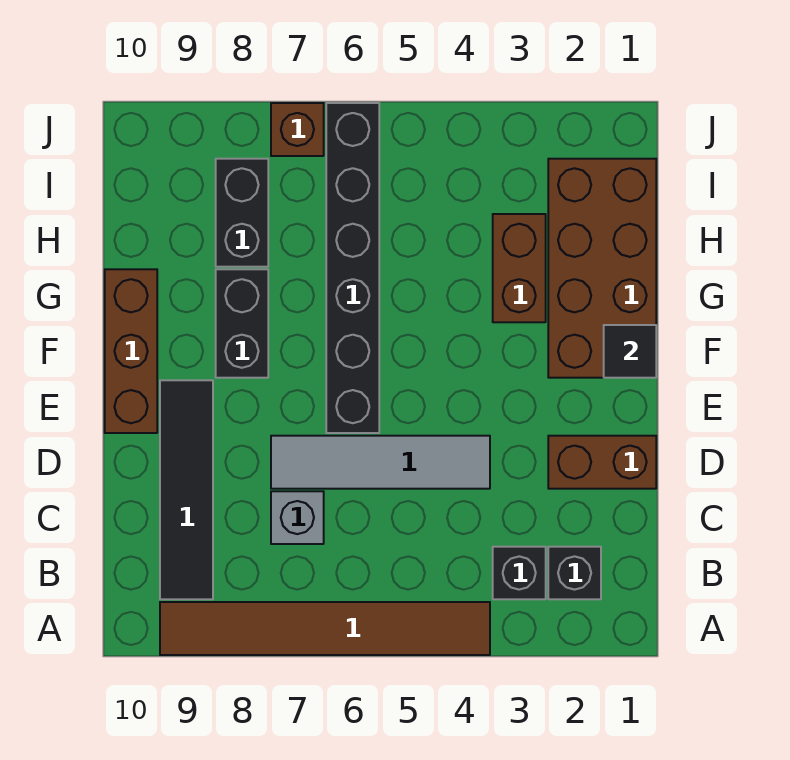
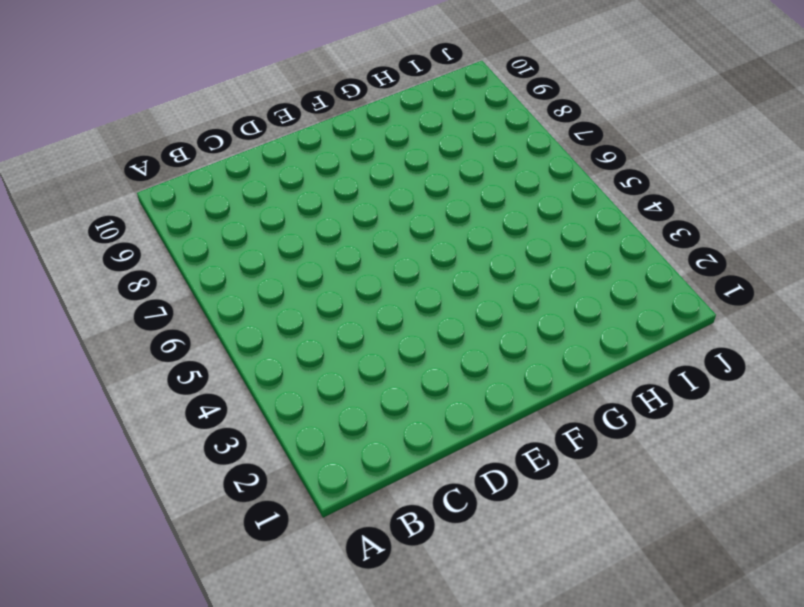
none -> brown tile A4:A9 level 1
none -> black brick B2 level 1
none -> black brick B3 level 1

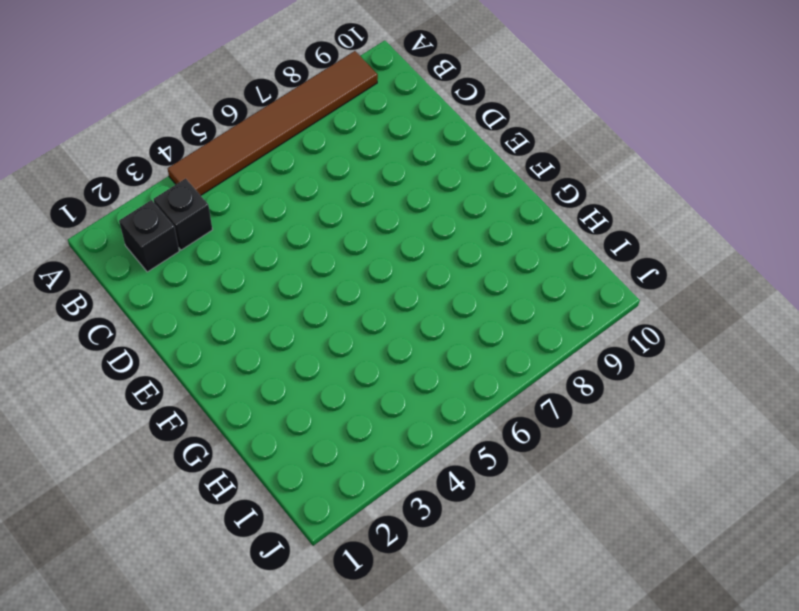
none -> black tile B9:E9 level 1
none -> grey brick C7 level 1
none -> brown brick D1:D2 level 1

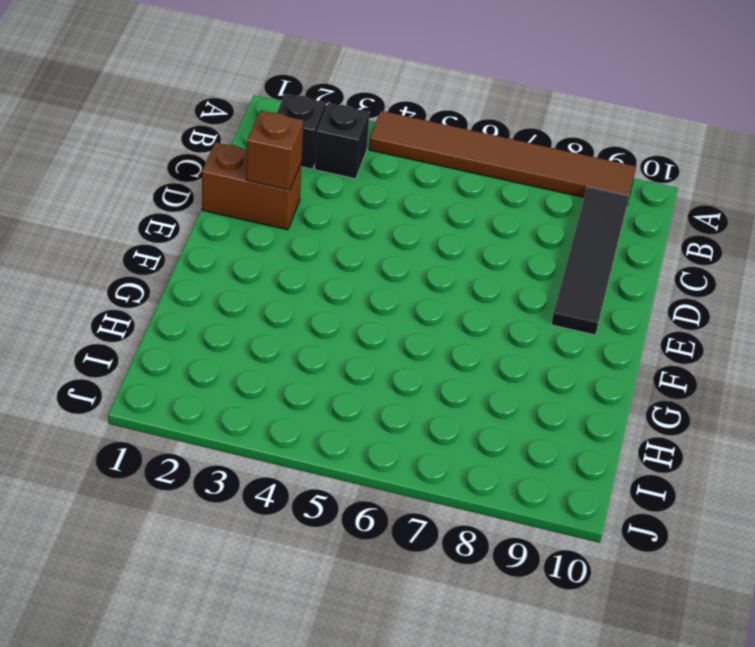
brown brick D2 level 2 -> brown brick J7 level 1
none -> grey brick C7 level 1
none -> grey tile D4:D7 level 1
none -> black brick E6:J6 level 1

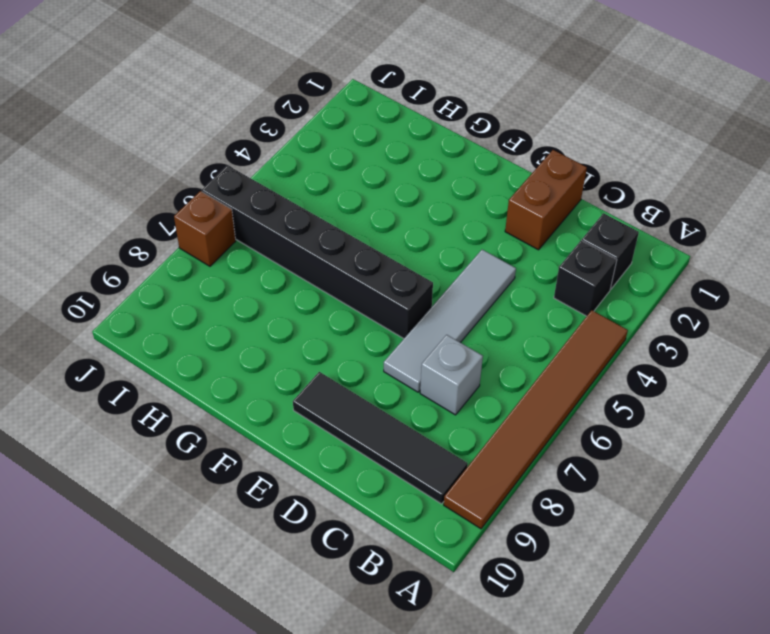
none -> brown brick E10:G10 level 1
none -> brown brick F1:I2 level 1
none -> black brick F8:G8 level 1

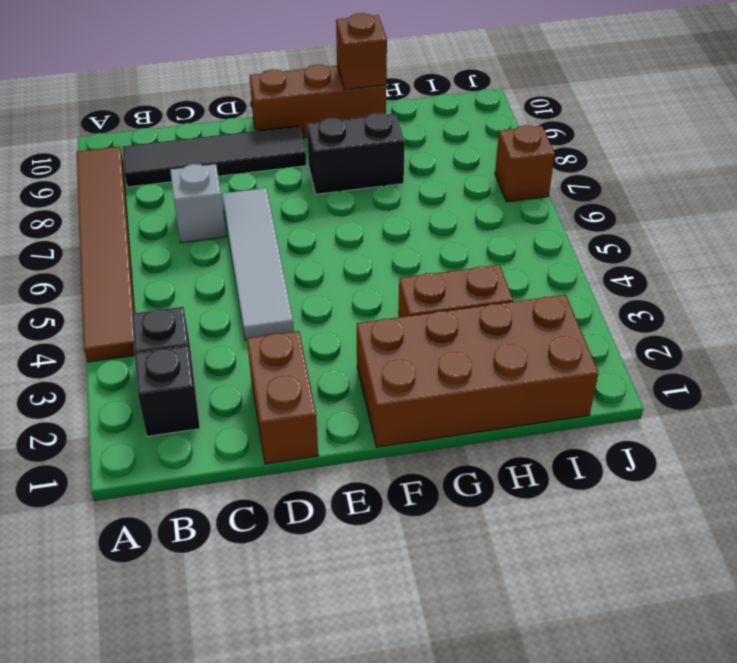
brown brick G10 level 2 -> none
none -> black brick E6:J6 level 1
none -> black brick H8:I8 level 1
none -> black tile F1 level 2

